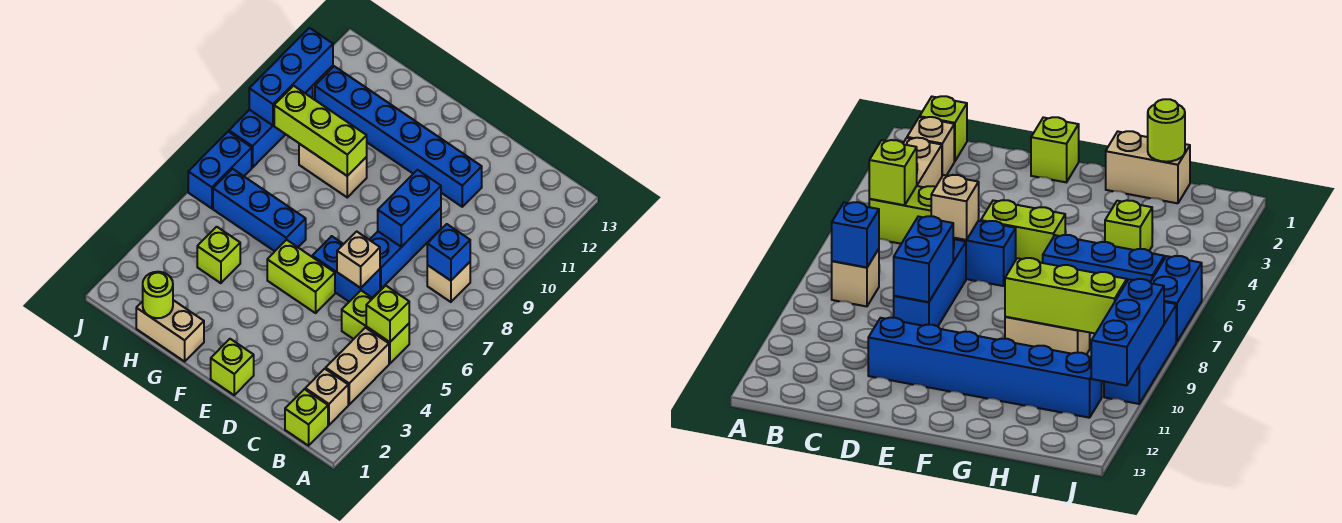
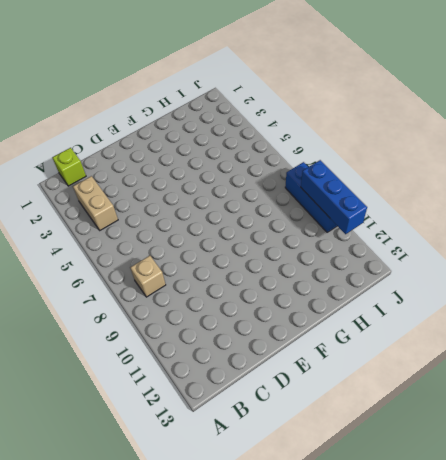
none -> tan brick B2 level 1
none -> lime brick B5:C5 level 1
none -> blue brick D6:E6 level 1

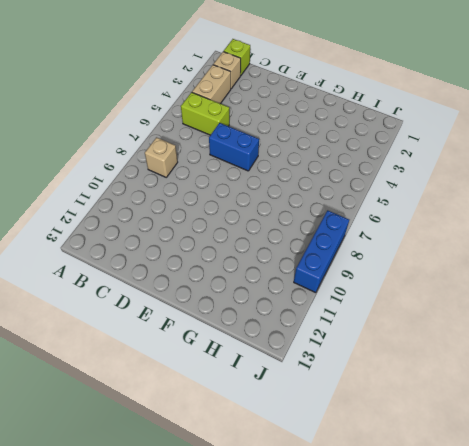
none -> blue brick D7:D9 level 1
none -> blue brick D11:I11 level 1
none -> lime brick E1 level 1

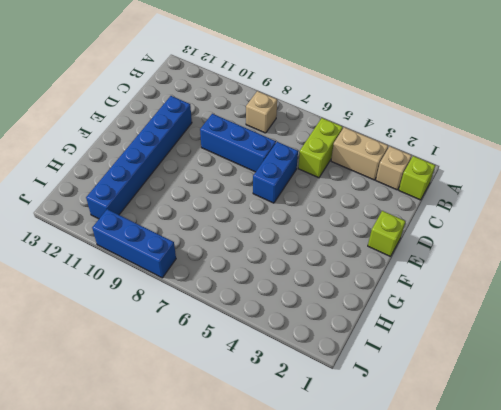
none -> lime brick E5:F5 level 1
none -> tan brick G1:H1 level 1
none -> blue brick G6:I6 level 1

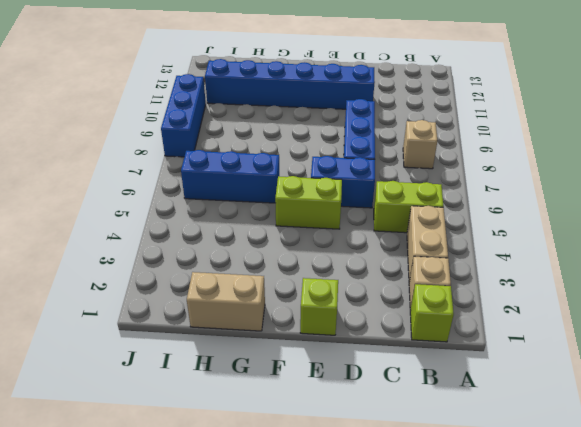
none -> tan brick G9:H9 level 1
none -> lime brick H4 level 1
none -> blue brick J6:J7 level 1

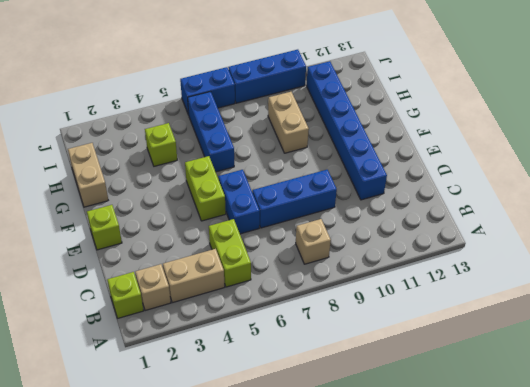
none -> lime brick B5 level 2
none -> blue brick B8 level 2
none -> tan brick D6 level 2

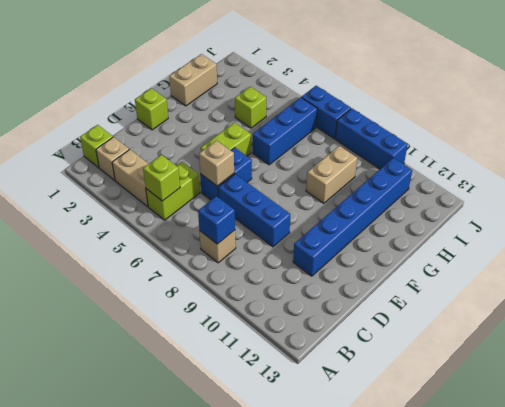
none -> blue brick D8:D9 level 2
none -> lime brick G9:I9 level 2
none -> lime round brick H1 level 2

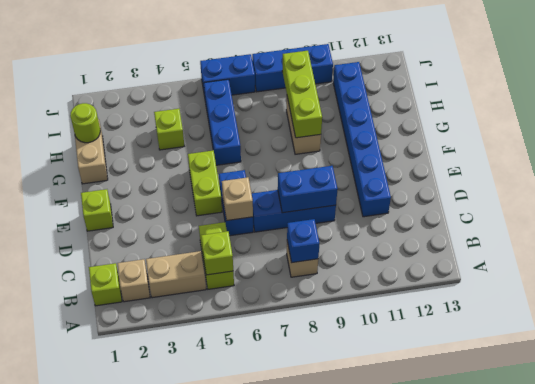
none -> blue brick J9:J11 level 2

